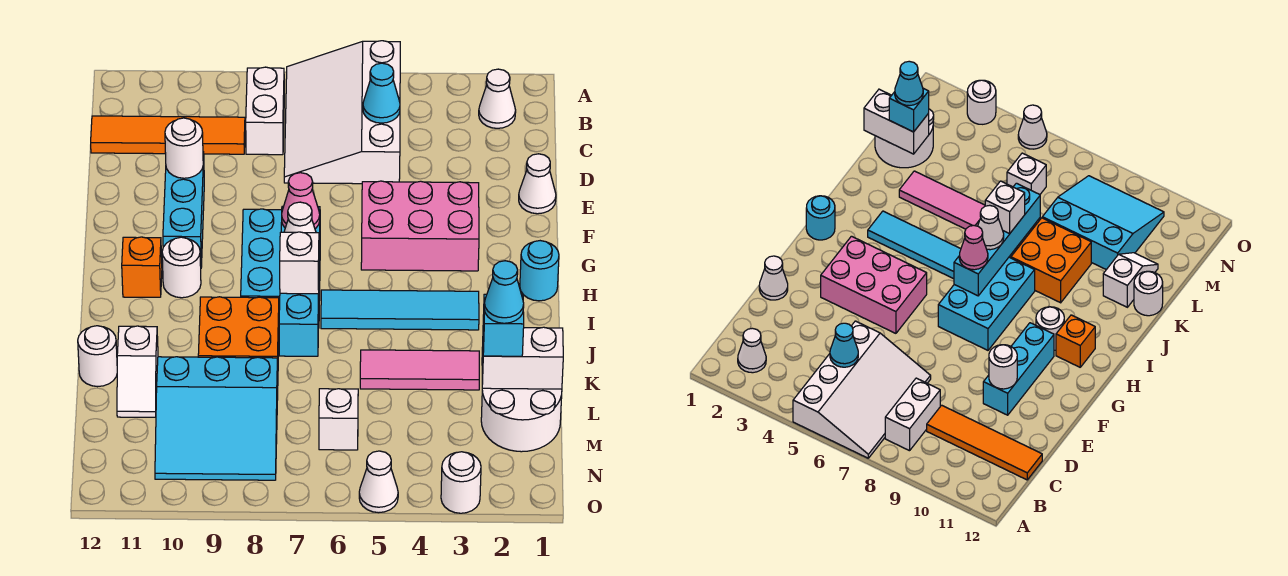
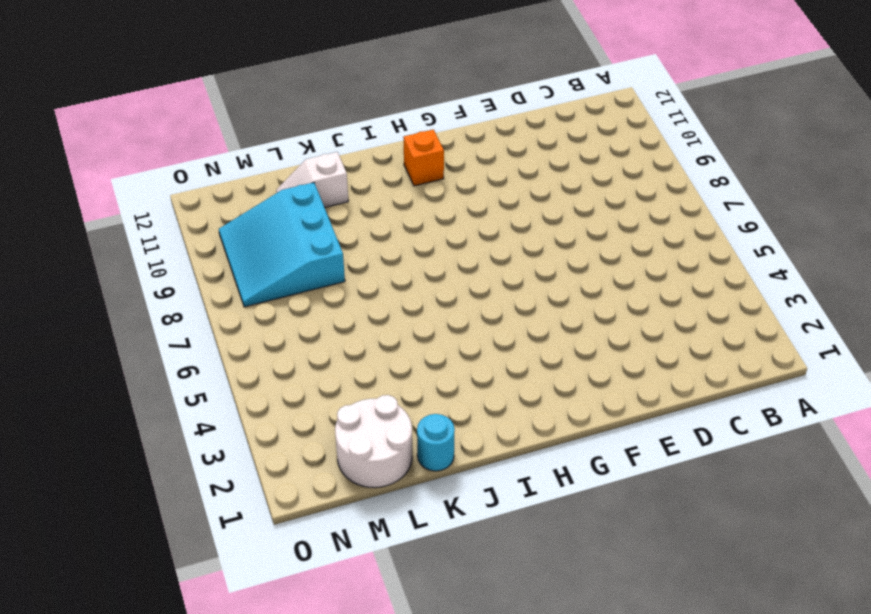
cyan round brick K1 level 1 -> cyan round brick H1 level 1
none -> white slope A5:D7 level 1 top 5
none -> white cone B2 level 1
none -> white brick B8:C8 level 1
none -> orange tile C9:C12 level 1

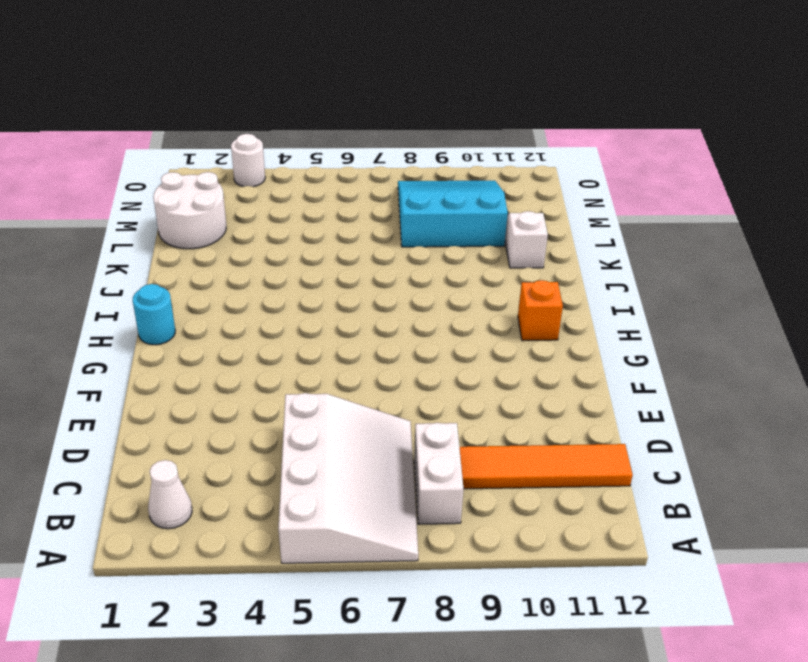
none -> white cone E1 level 1
none -> cyan brick E10:G10 level 1
none -> pink brick F3:G5 level 1
none -> cyan brick G7:I8 level 1

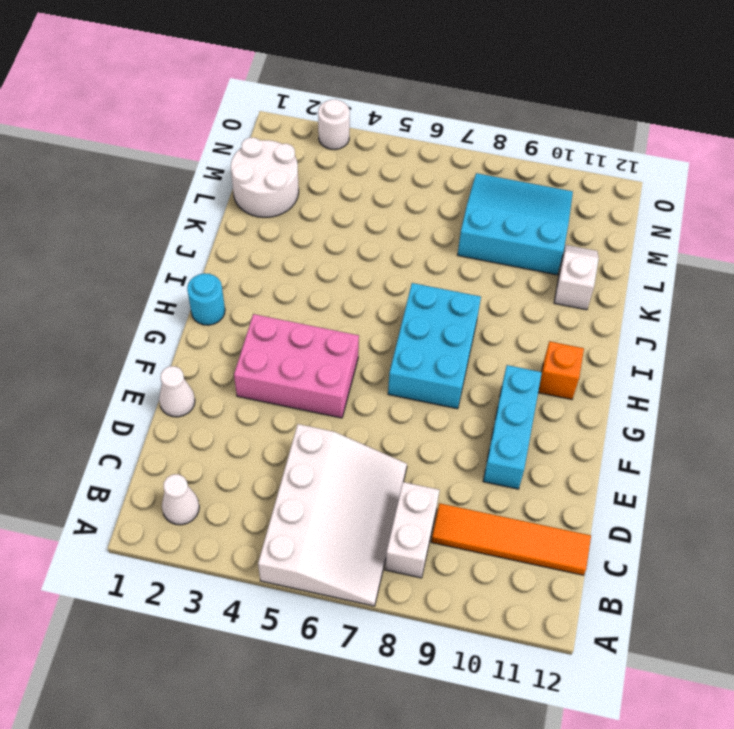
none -> white round brick H10 level 1
none -> cyan tile I3:I6 level 1
none -> orange brick J8:K9 level 1
none -> pink tile K3:K5 level 1

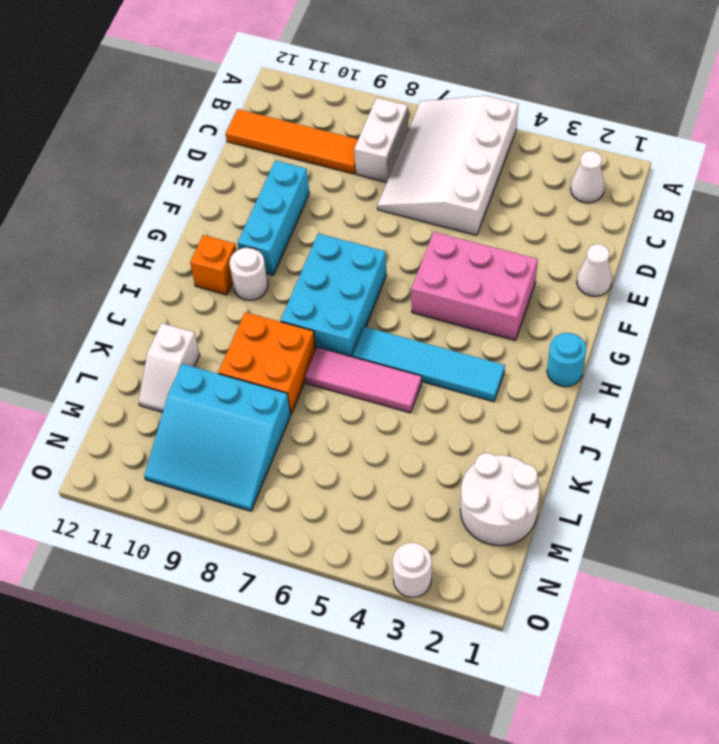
pink tile J5:J7 level 1 -> pink tile K3:K5 level 1
none -> white round brick K12 level 1
none -> white brick M6 level 1
none -> white cone O5 level 1
none -> cyan cone C5 level 2

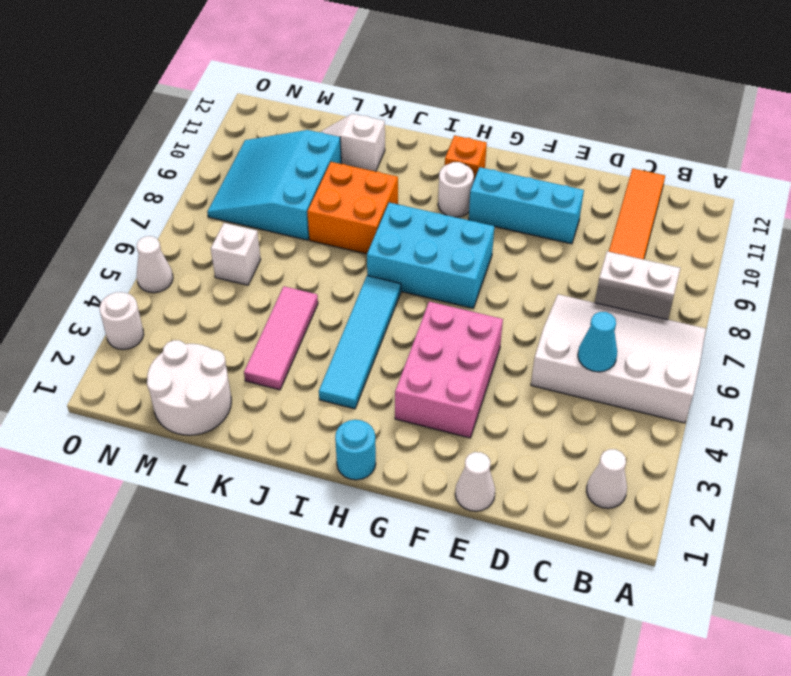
none -> white round brick K12 level 1
none -> white round brick E10 level 2
none -> cyan brick H7:K7 level 2
none -> white brick L1:L2 level 2

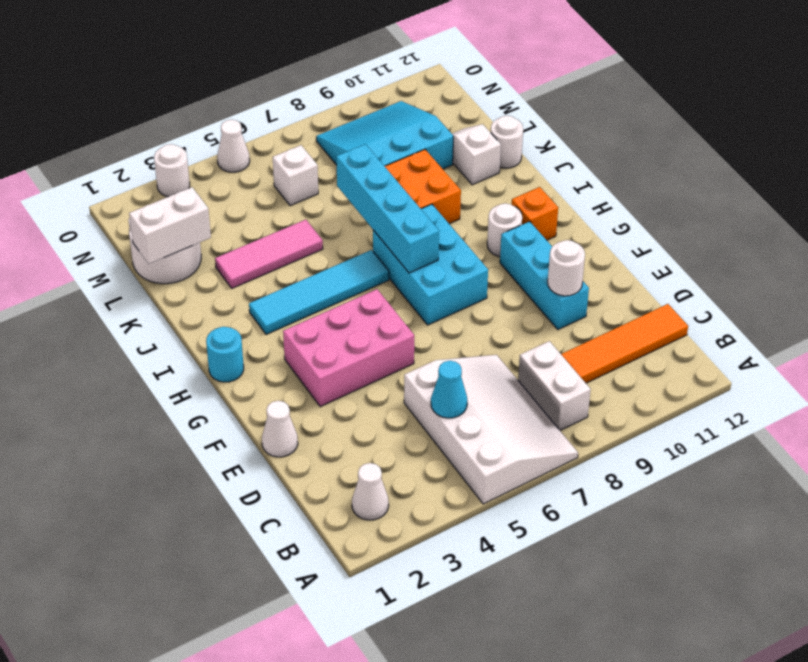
none -> pink cone H7 level 3
none -> white cone I7 level 3
none -> white brick J7 level 3
none -> cyan brick L2 level 3

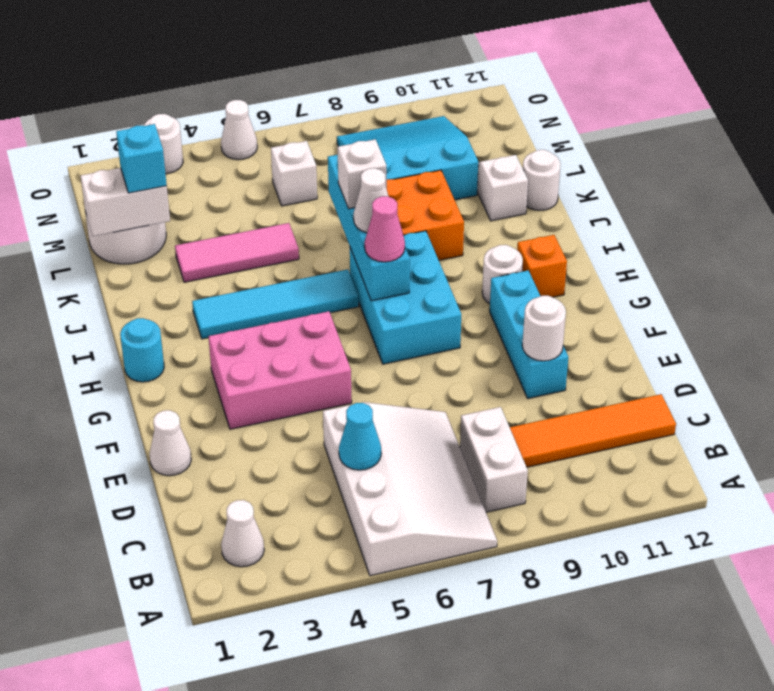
none -> cyan cone L2 level 4

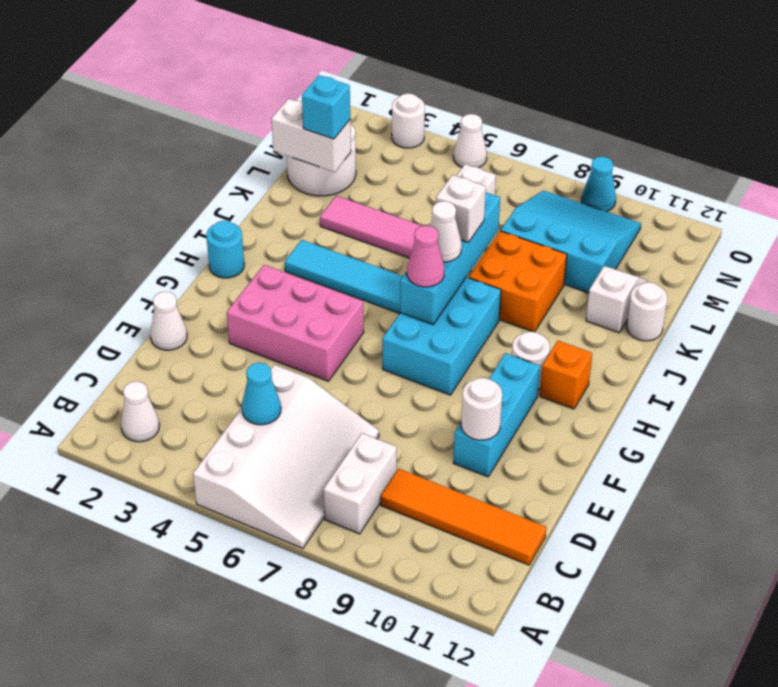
cyan cone O9 level 1 -> cyan cone L2 level 4

